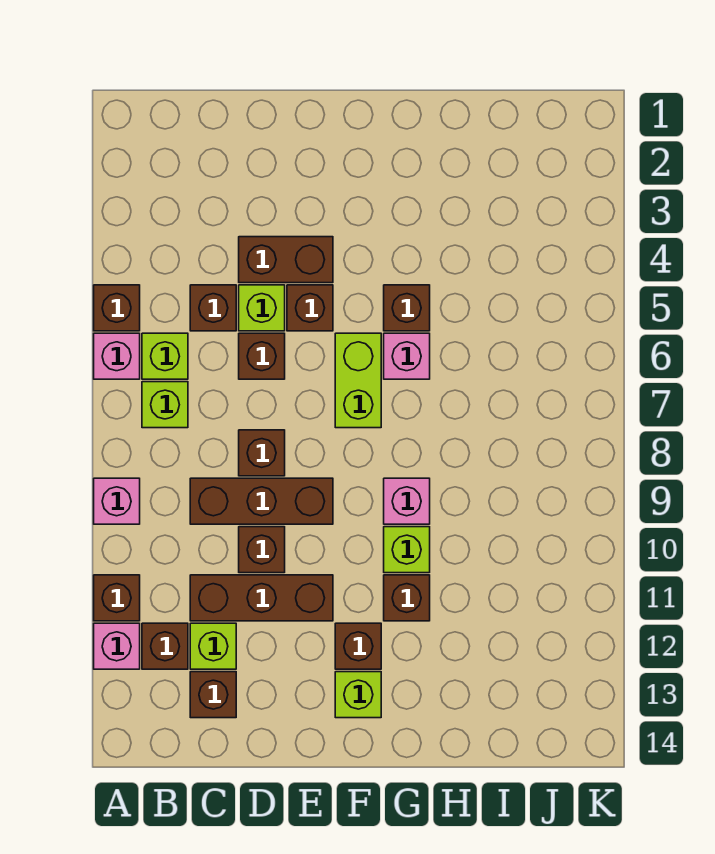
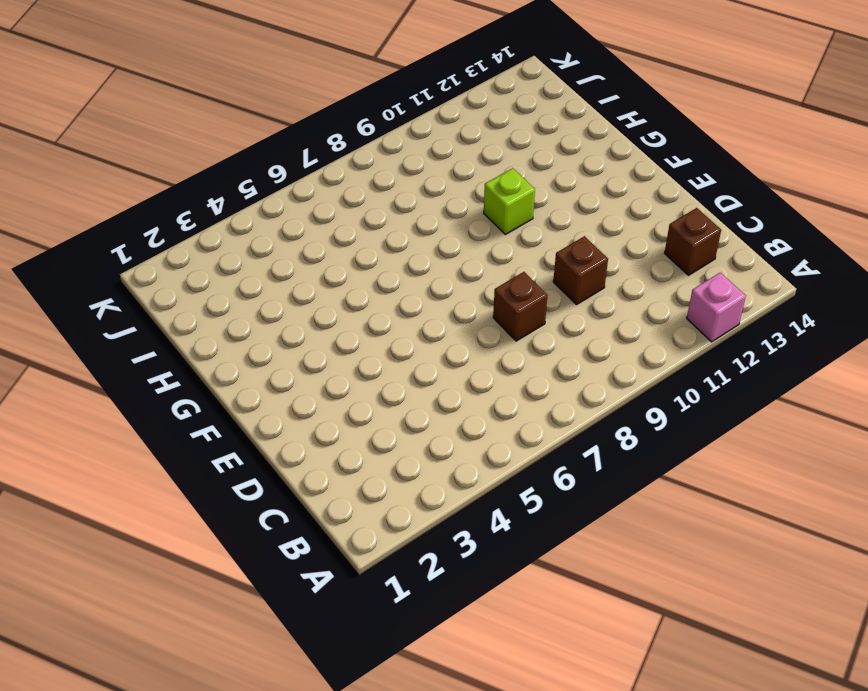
none -> brown brick A5 level 1
none -> pink brick A6 level 1
none -> pink brick A9 level 1

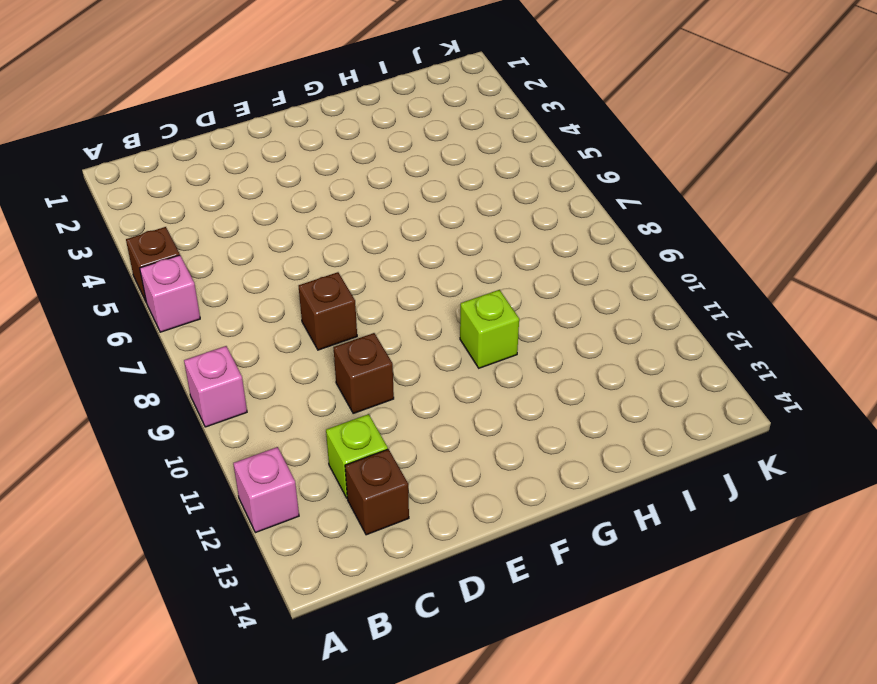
none -> brown brick A11 level 1
none -> lime brick B6 level 1
none -> lime brick B7 level 1

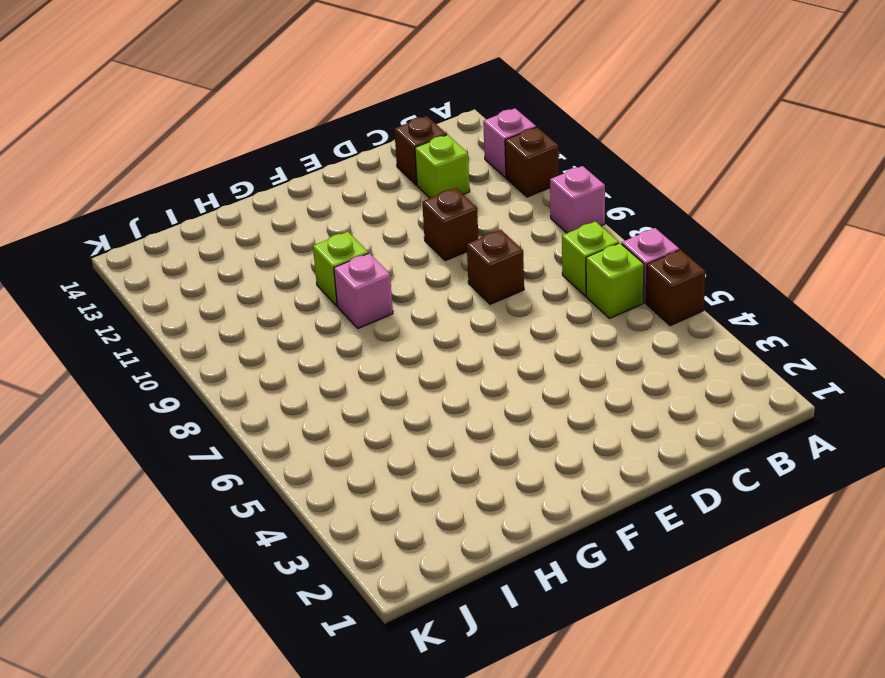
none -> brown brick B12 level 1
none -> brown brick C5 level 1
none -> brown brick C9:E9 level 1

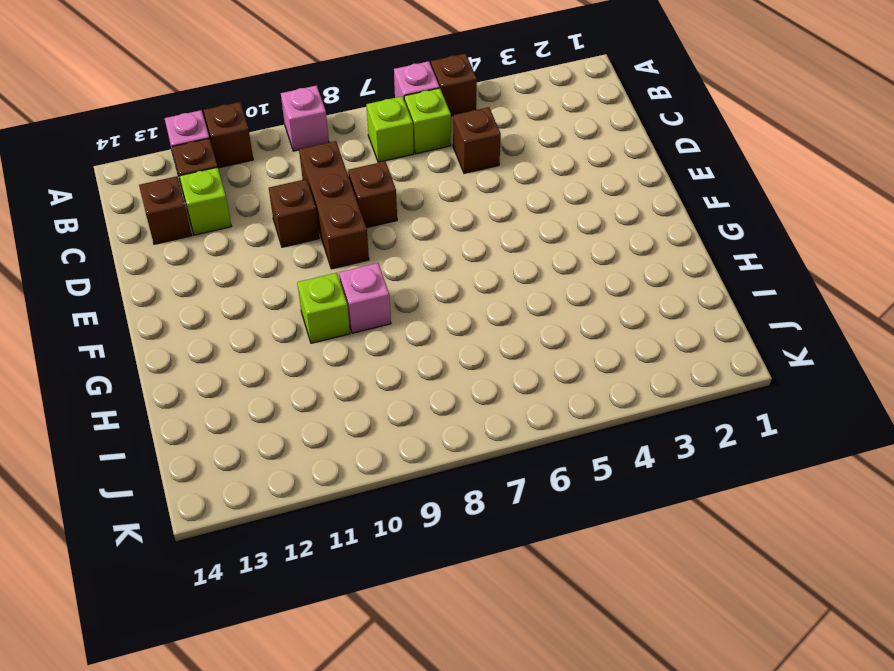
none -> brown brick C11:E11 level 1
none -> brown brick D4:E4 level 1
none -> lime brick D5 level 1

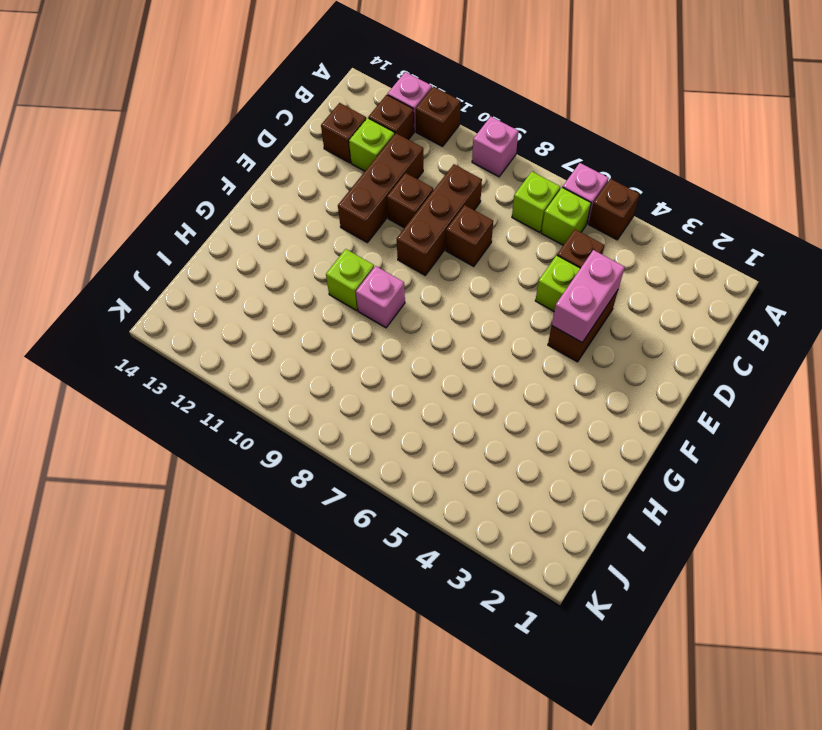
pink brick D4:E4 level 2 -> none
none -> brown brick D6 level 1
none -> brown brick E5 level 1
none -> lime brick F6:F7 level 1

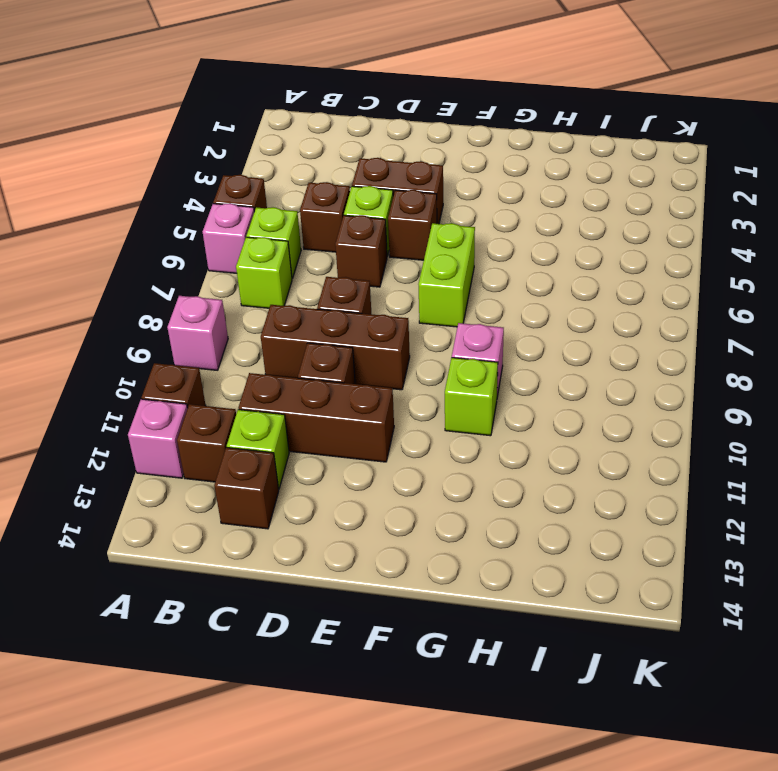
none -> brown brick F12 level 1
none -> lime brick F13 level 1
none -> brown brick G5 level 1

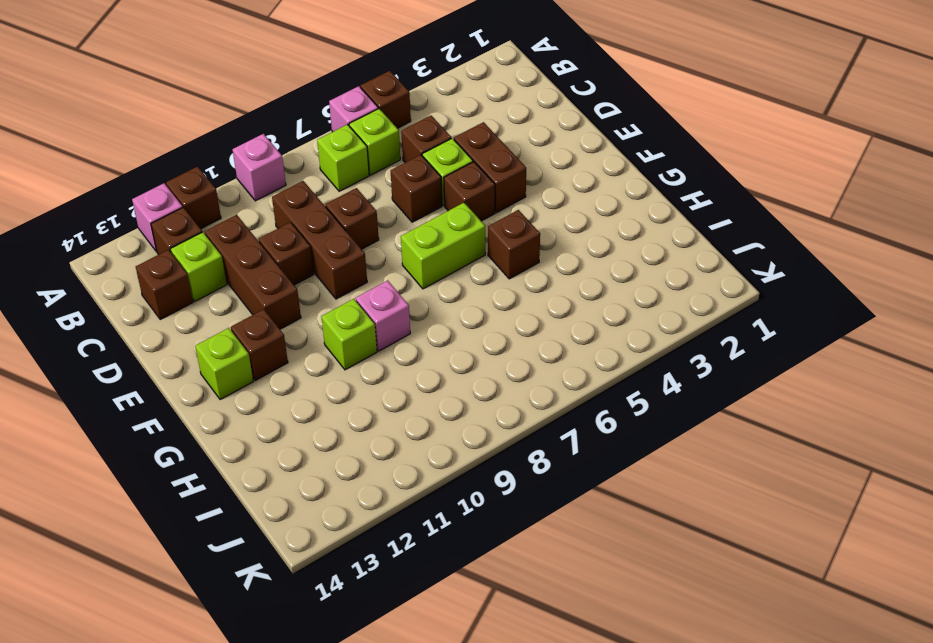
none -> pink brick G6 level 1
none -> brown brick G11 level 1

